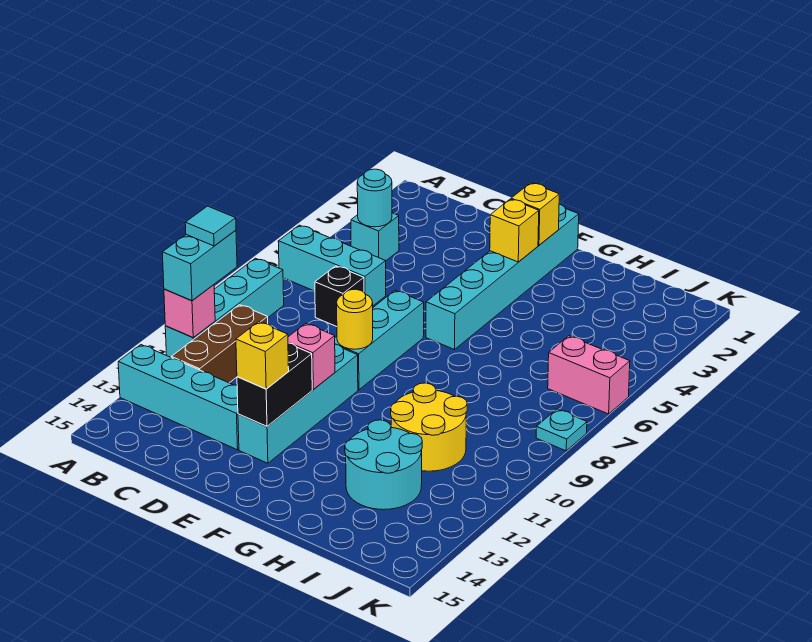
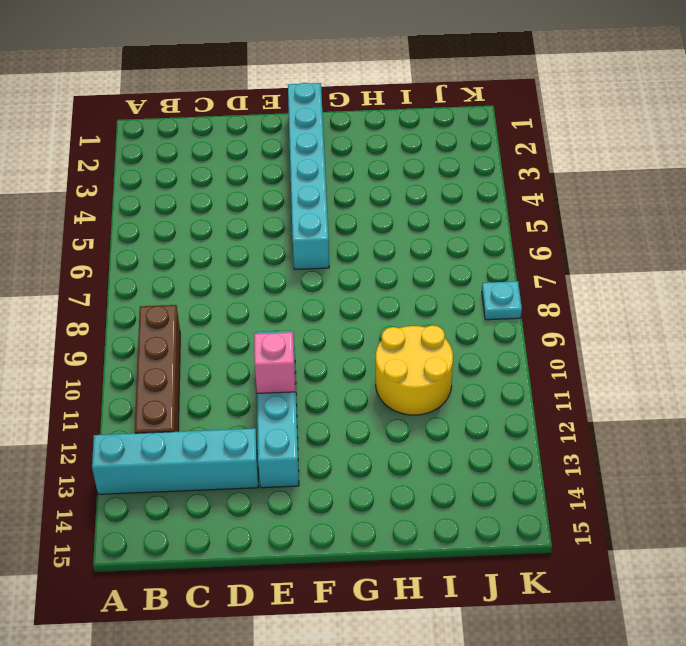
brown brick B9:B12 level 1 -> brown brick B10:B12 level 1
none -> cyan brick A6:C6 level 1
none -> cyan brick A8:A11 level 1
none -> cyan brick B4 level 1

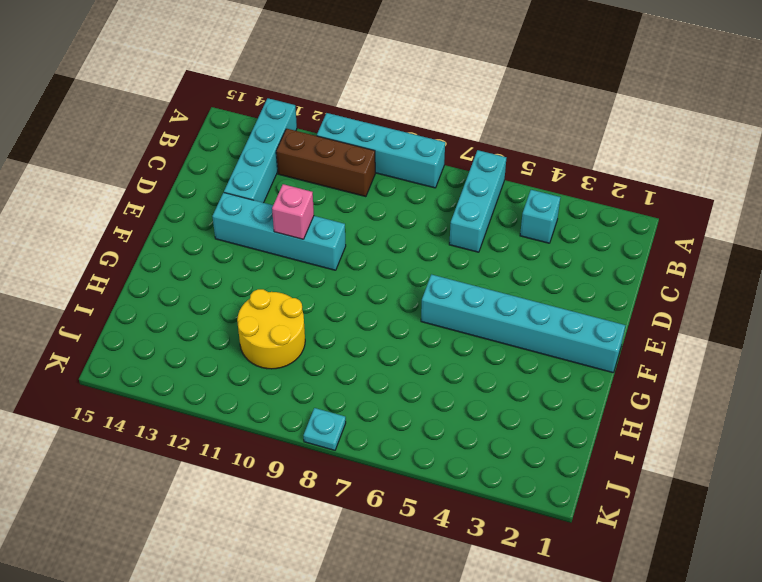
none -> black brick C7 level 1
none -> cyan brick E7:E9 level 1
none -> cyan round brick H12:I13 level 1

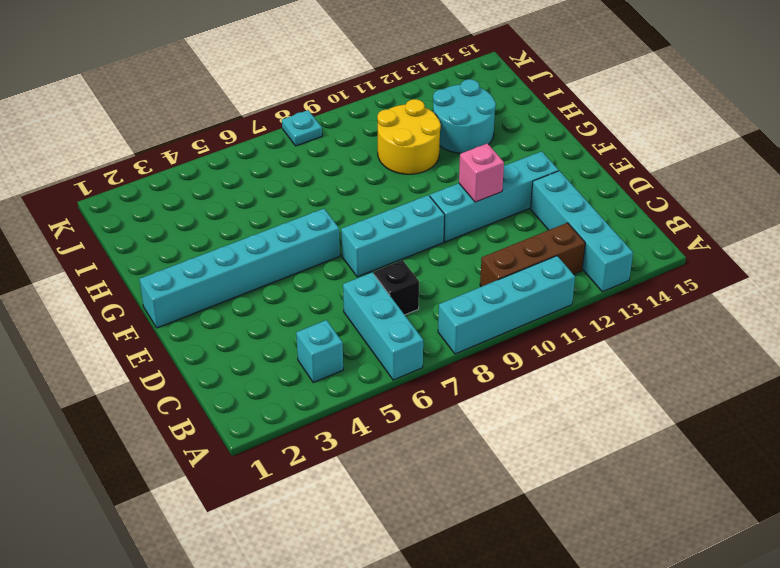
none -> pink brick J6:K6 level 1
none -> pink brick A11 level 2
none -> cyan round brick B4 level 2

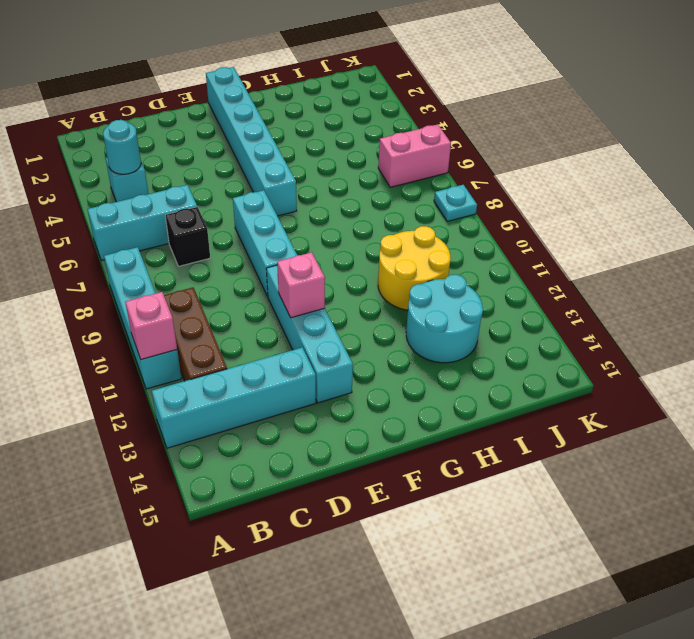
none -> yellow round brick E9 level 2
none -> black brick E12:E13 level 2
none -> yellow brick F2 level 2

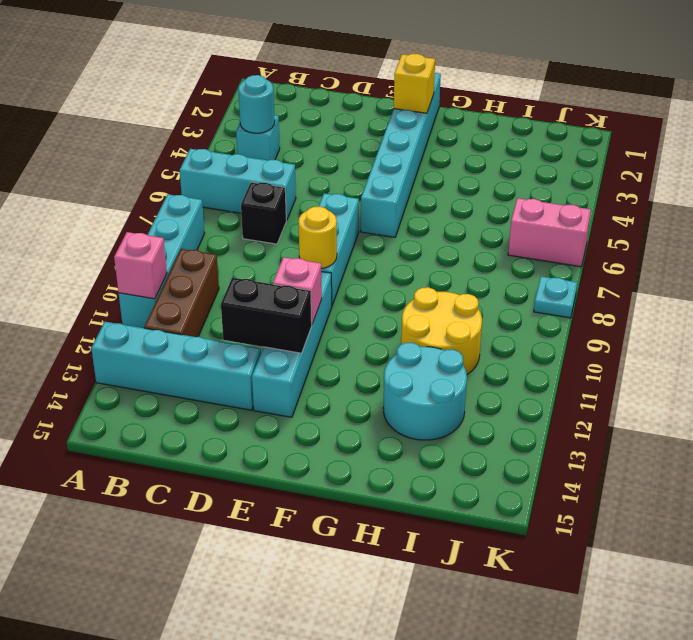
black brick D12:E12 level 2 -> black brick E12:E13 level 2
none -> yellow brick F3 level 2
none -> cyan brick A10:A11 level 3
none -> yellow brick E13 level 3

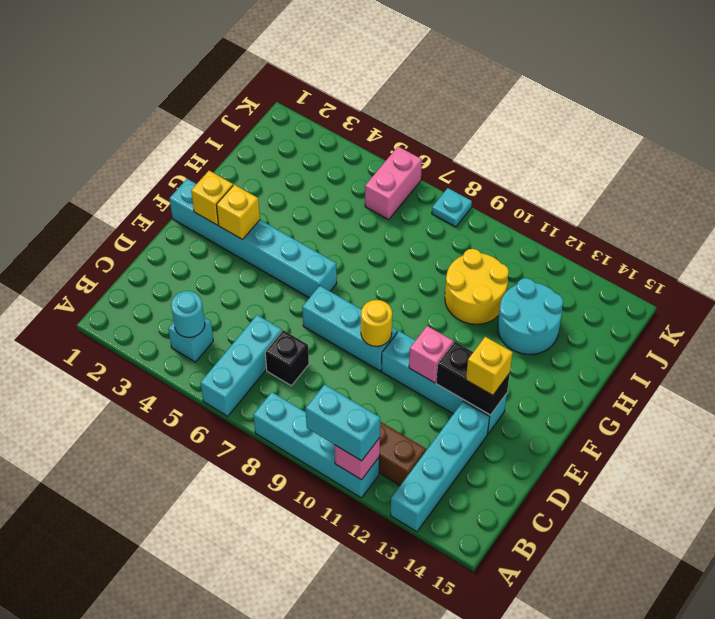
none -> cyan tile A10 level 4

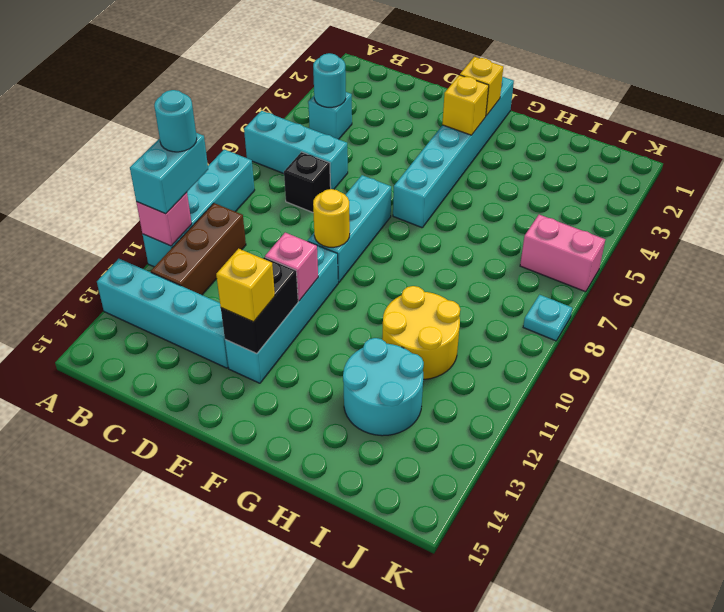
cyan round brick A10 level 4 -> cyan tile A10 level 4

